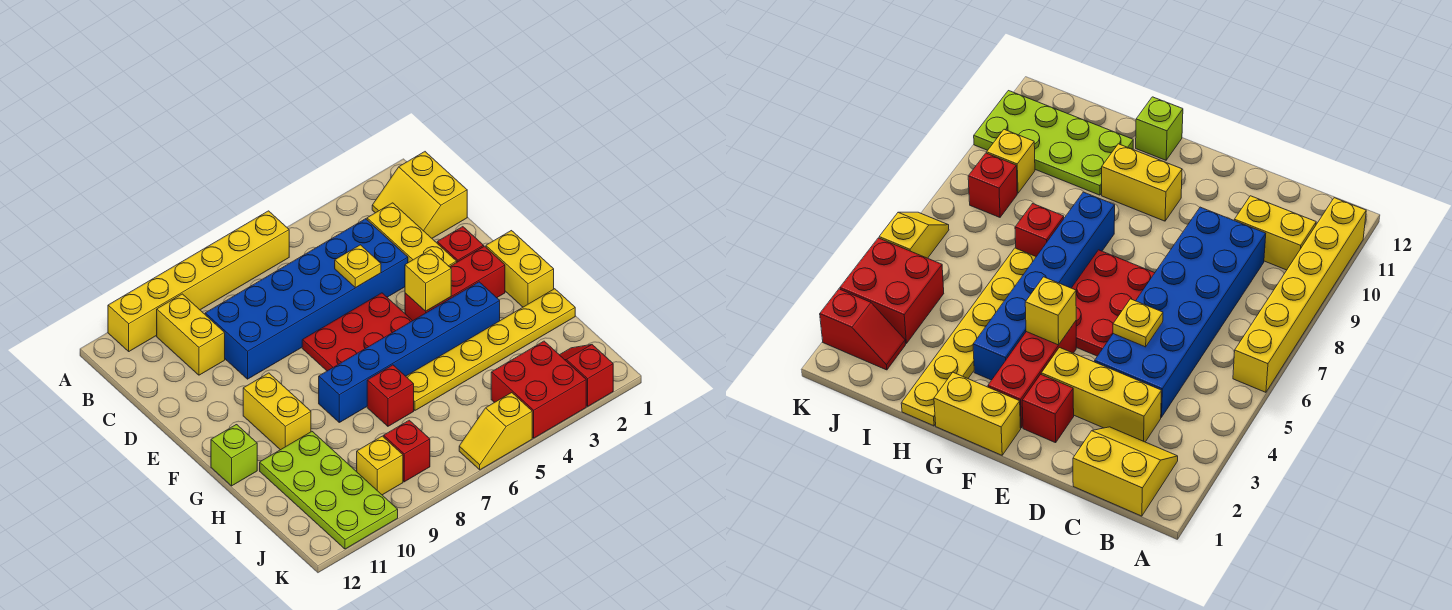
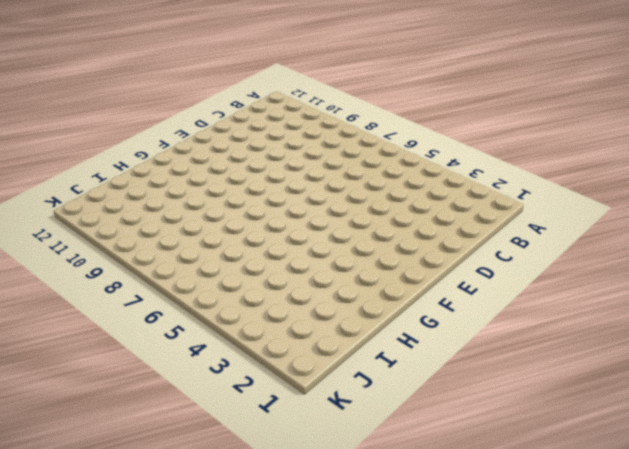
none -> yellow brick A6:A11 level 1
none -> yellow slope B1:C2 level 1 top 1
none -> yellow brick B10:C10 level 1

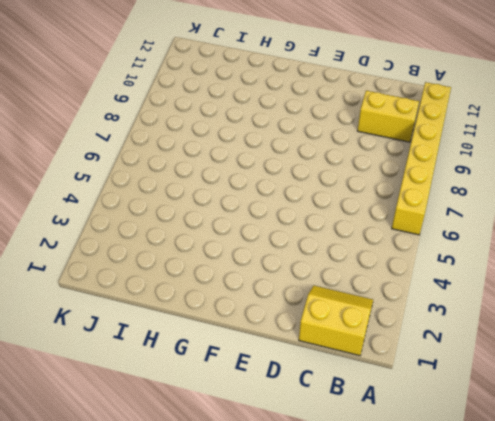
none -> yellow brick C3:E3 level 1
none -> blue brick C4:D9 level 1
none -> red brick E2 level 1

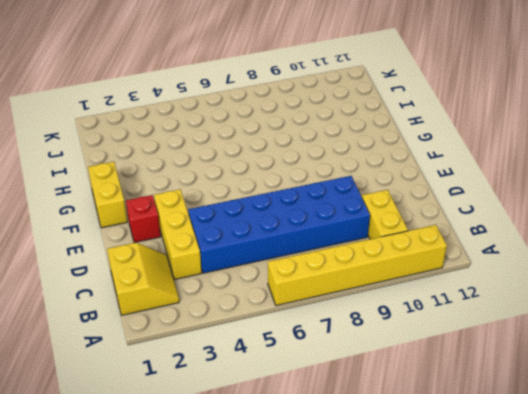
none -> red plate E5:F7 level 1
none -> red brick F2:F4 level 1
none -> yellow brick F10:G10 level 1

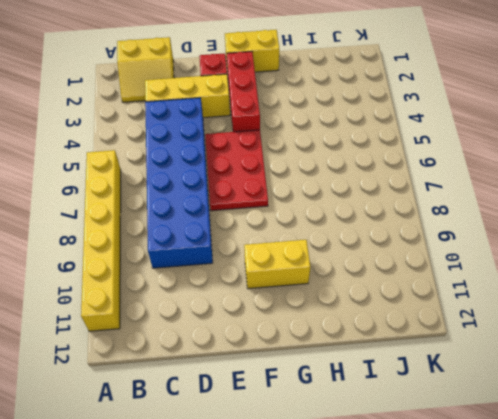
none -> yellow brick B10:C10 level 1
none -> blue brick G3:G8 level 1
none -> lime brick G12 level 1

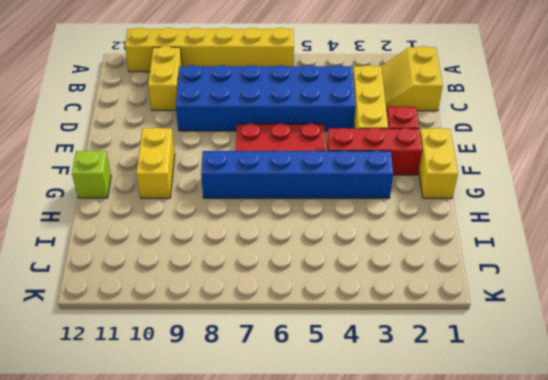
none -> yellow plate H1:H6 level 1
none -> red brick H7 level 1
none -> lime plate H10:K11 level 1

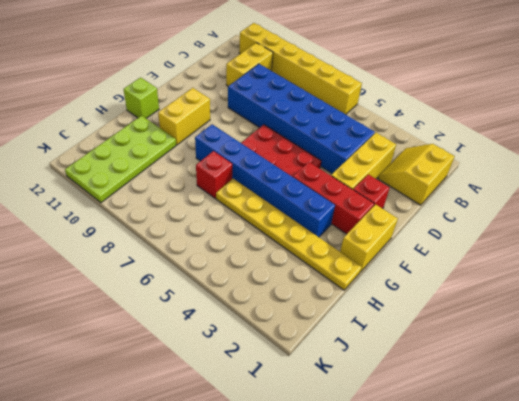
none -> red slope J2:K2 level 1 top K
none -> red brick J3:K4 level 1
none -> red brick J8 level 1

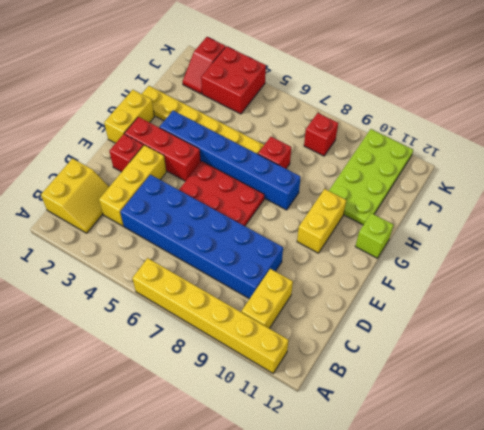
none -> yellow brick J9 level 1
none -> yellow slope K5:K6 level 1 top 5
none -> yellow plate D5 level 2

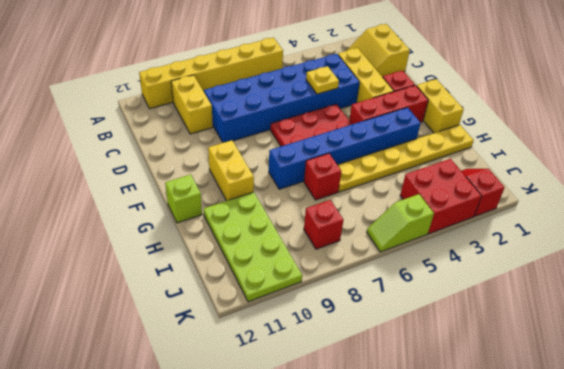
lime slope K5:K6 level 1 top 5 -> yellow slope K5:K6 level 1 top 5
none -> yellow brick J9 level 1
none -> yellow brick F4 level 2

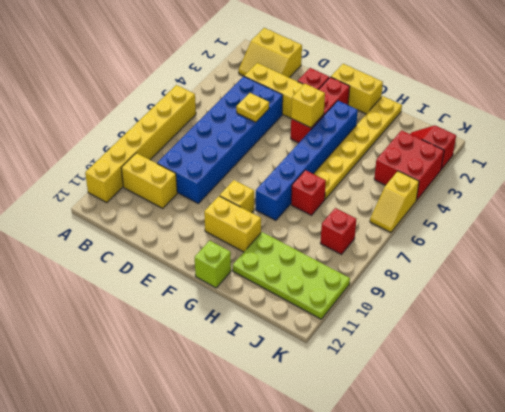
yellow brick F9 level 1 -> yellow brick J9 level 1
none -> red plate E5:F7 level 1

